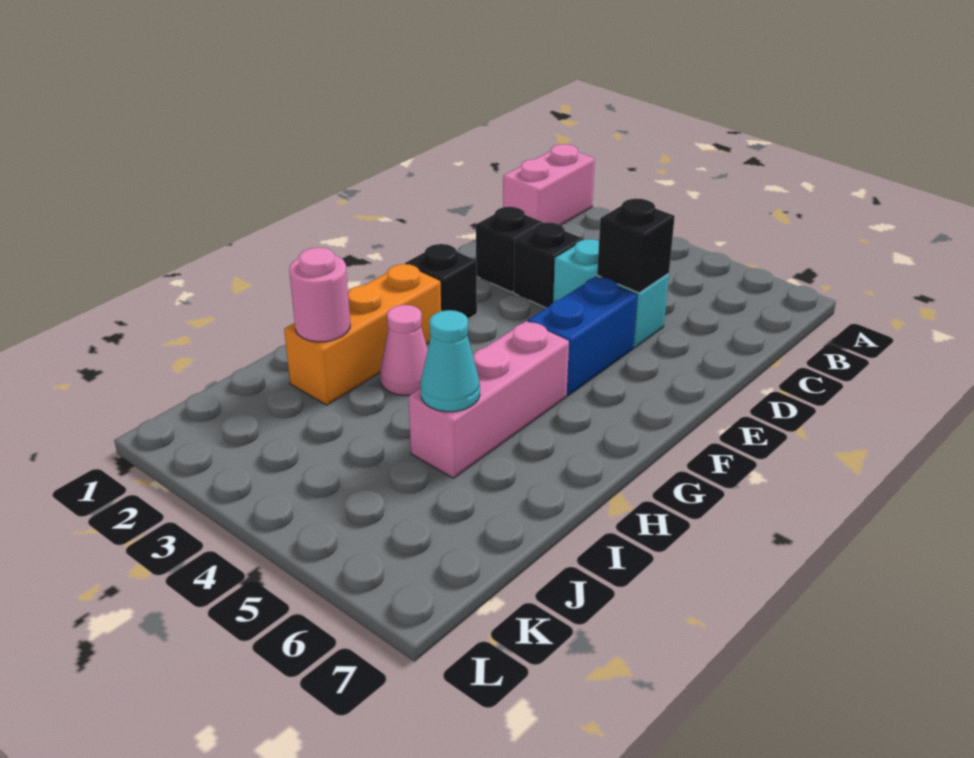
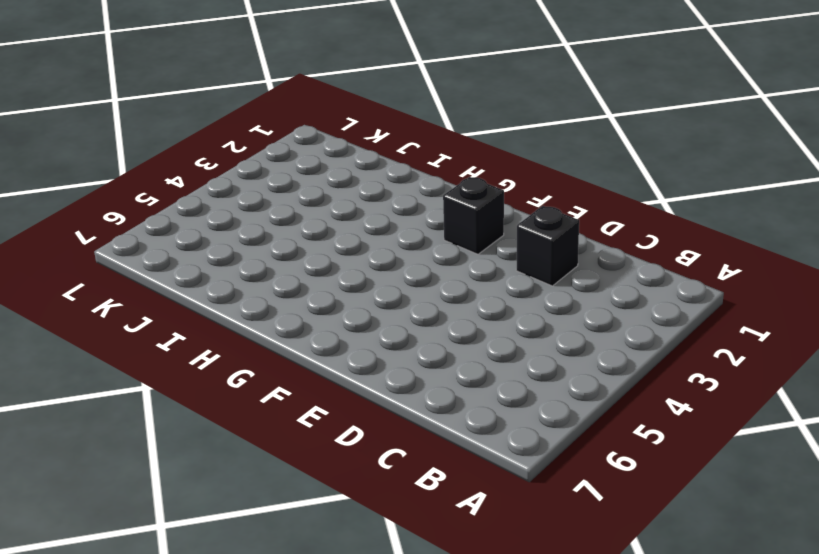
none -> pink brick A1:B1 level 1
none -> black brick D3 level 1
none -> cyan brick D4:D5 level 1

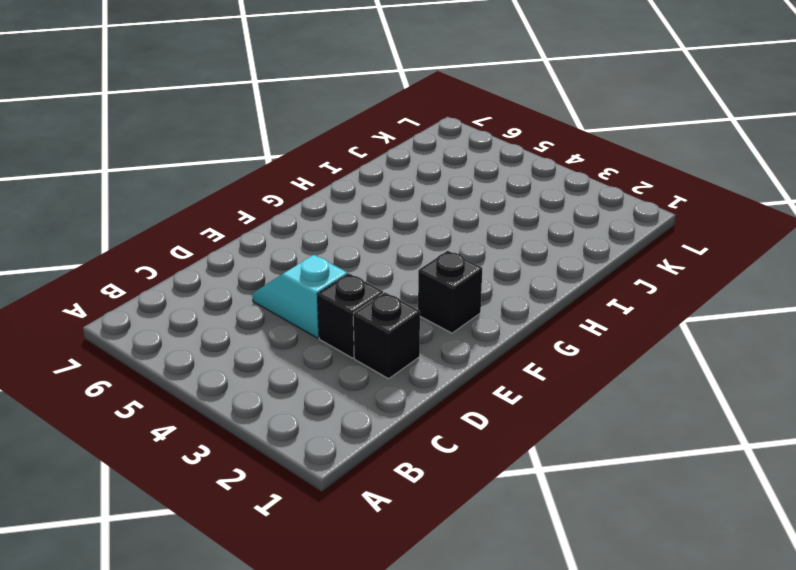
cyan slope D4:D5 level 1 top 4 -> cyan brick D4:D5 level 1
none -> pink brick A1:B1 level 1
none -> blue brick E5:F5 level 1
none -> orange brick G2:I2 level 1

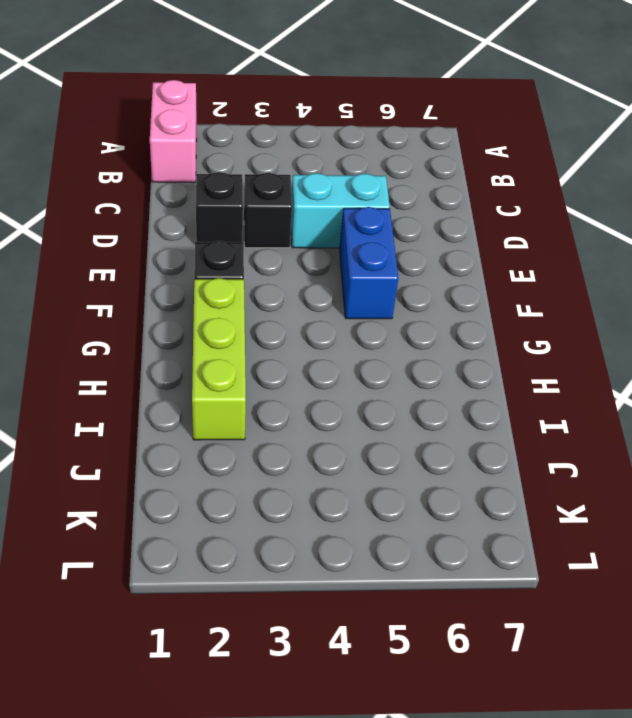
lime brick G2:I2 level 1 -> orange brick G2:I2 level 1
none -> pink brick G5:I5 level 1
none -> pink cone H3 level 1
none -> black brick D5 level 2

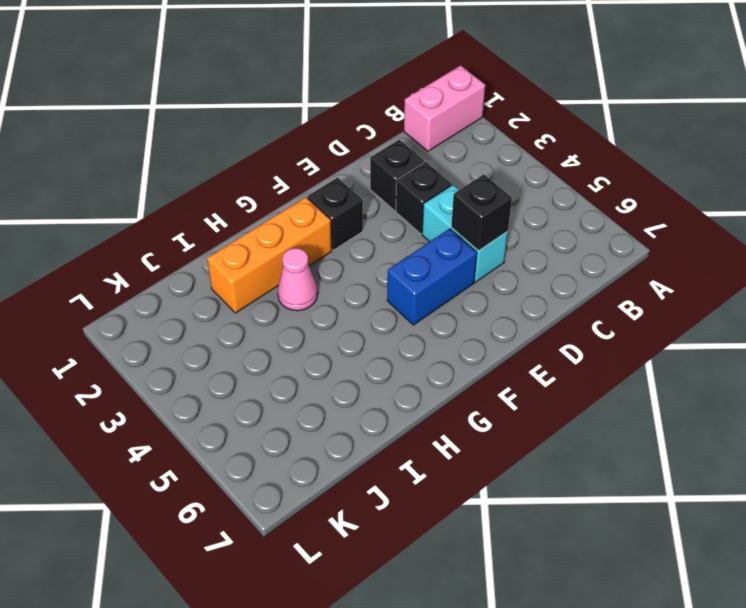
none -> pink brick G5:I5 level 1
none -> pink round brick I2 level 2
none -> cyan cone I5 level 2

